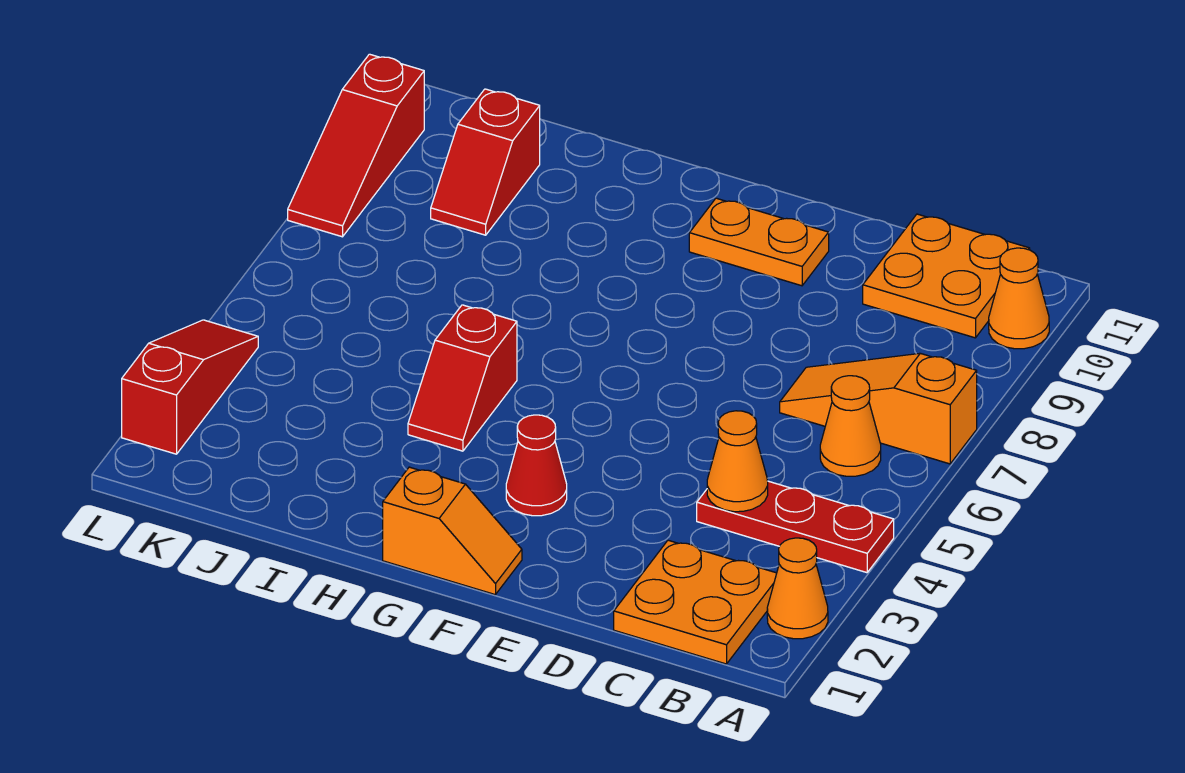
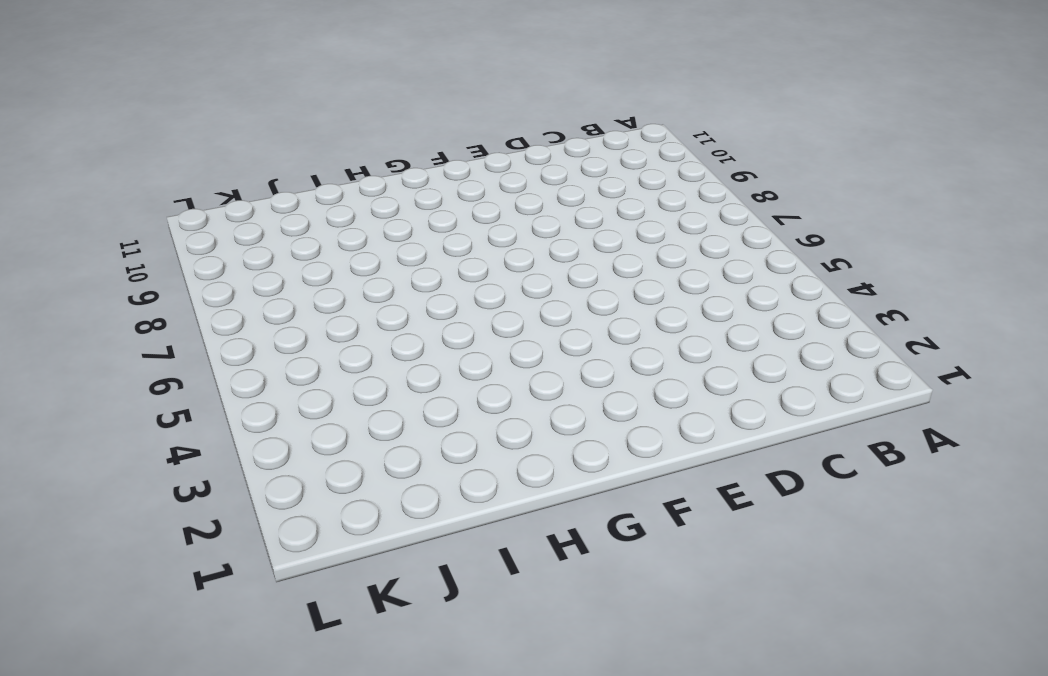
none -> orange cone A2 level 1
none -> red plate A4:C4 level 1
none -> orange slope A7:C7 level 1 top A

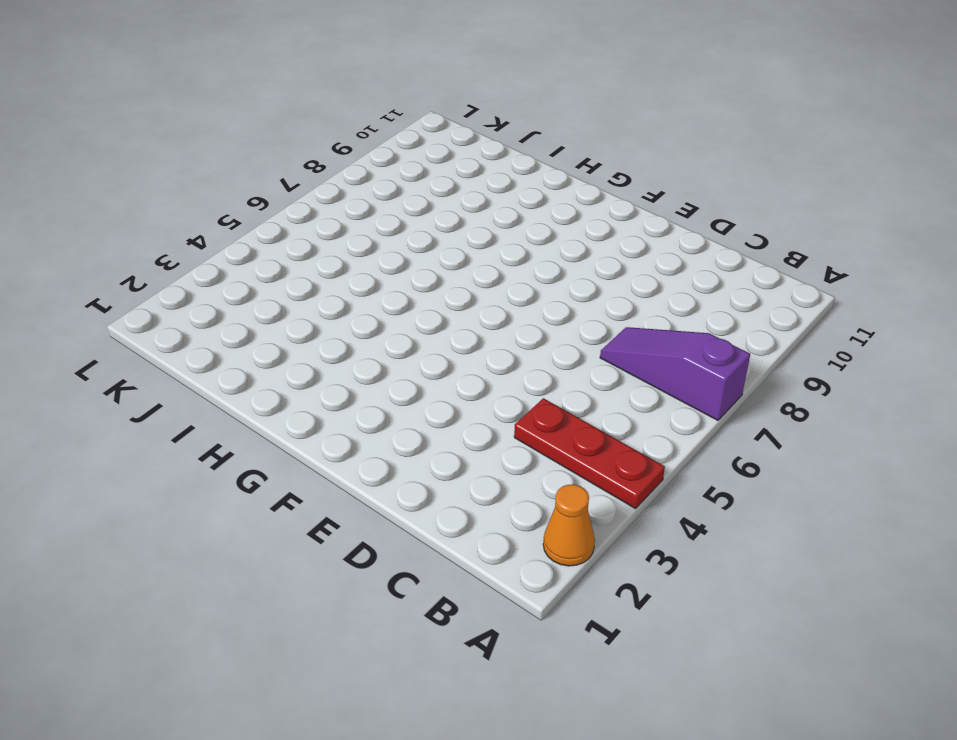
purple slope A7:C7 level 1 top A -> orange slope A7:C7 level 1 top A
none -> orange cone A10 level 1
none -> orange plate B1:C2 level 1
none -> orange cone B6 level 1

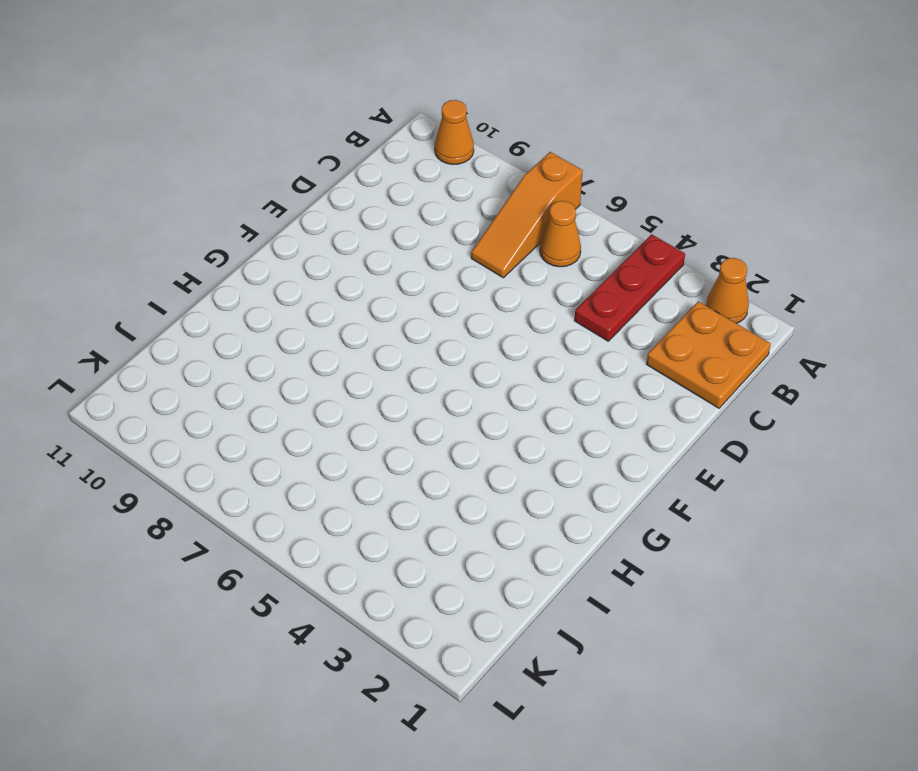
none -> orange plate B10:C11 level 1
none -> orange plate E10:F10 level 1
none -> orange slope F1:G1 level 1 top G

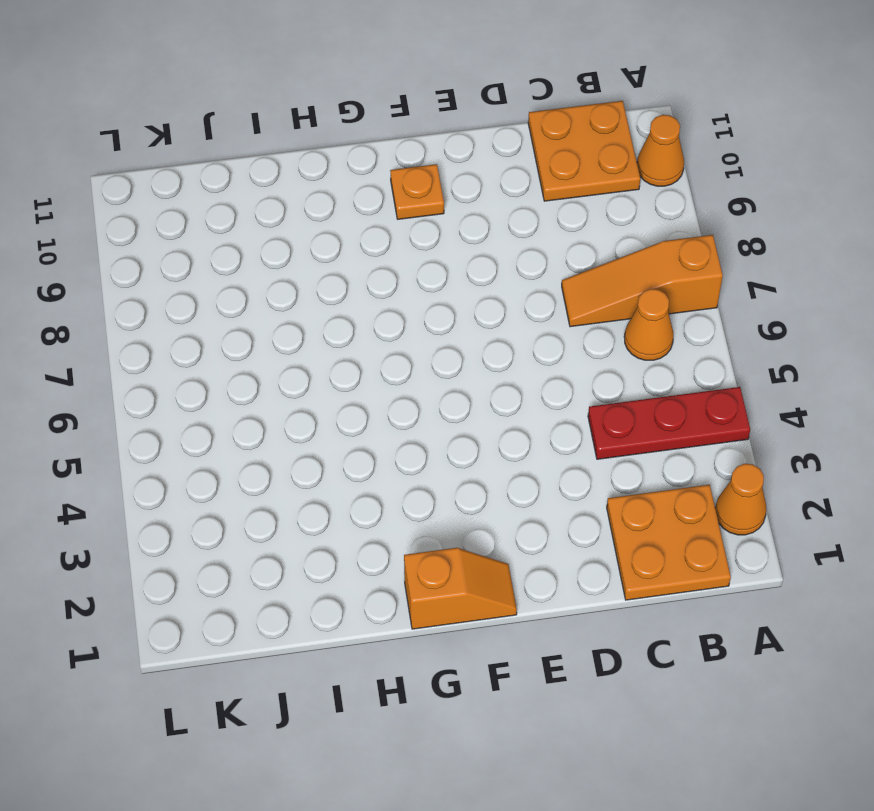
orange plate F10 level 1 -> orange plate E10:F10 level 1
none -> red cone F3 level 1
none -> red slope H4:H5 level 1 top 5
none -> red slope J9:J10 level 1 top 10

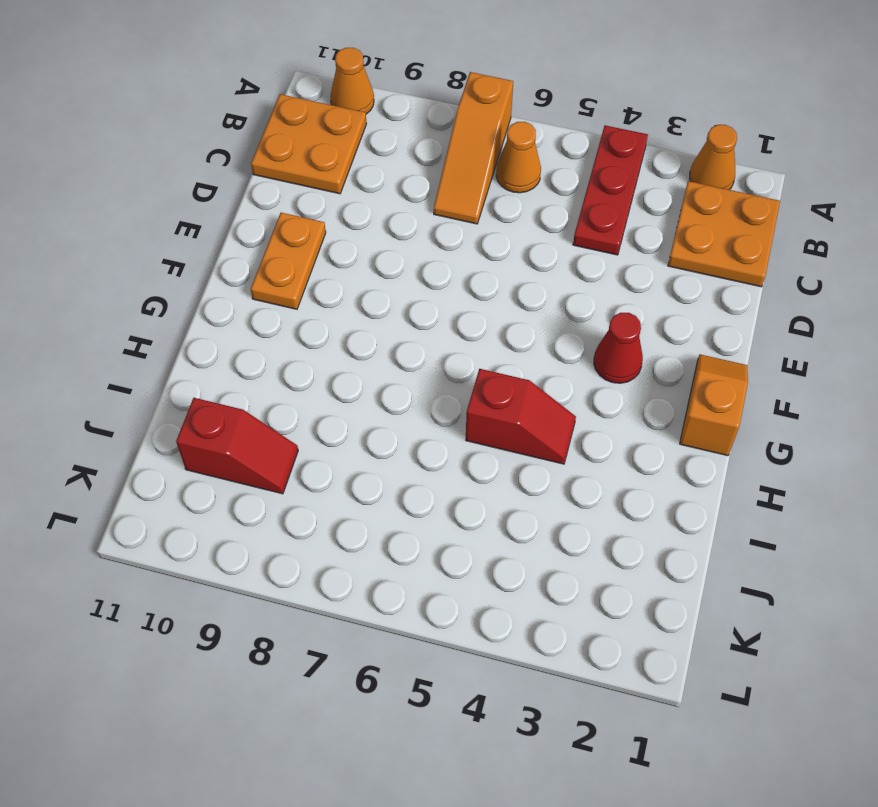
none -> red slope L2:L4 level 1 top 2
none -> red slope L8:L10 level 1 top 10
none -> orange cone C4 level 2

